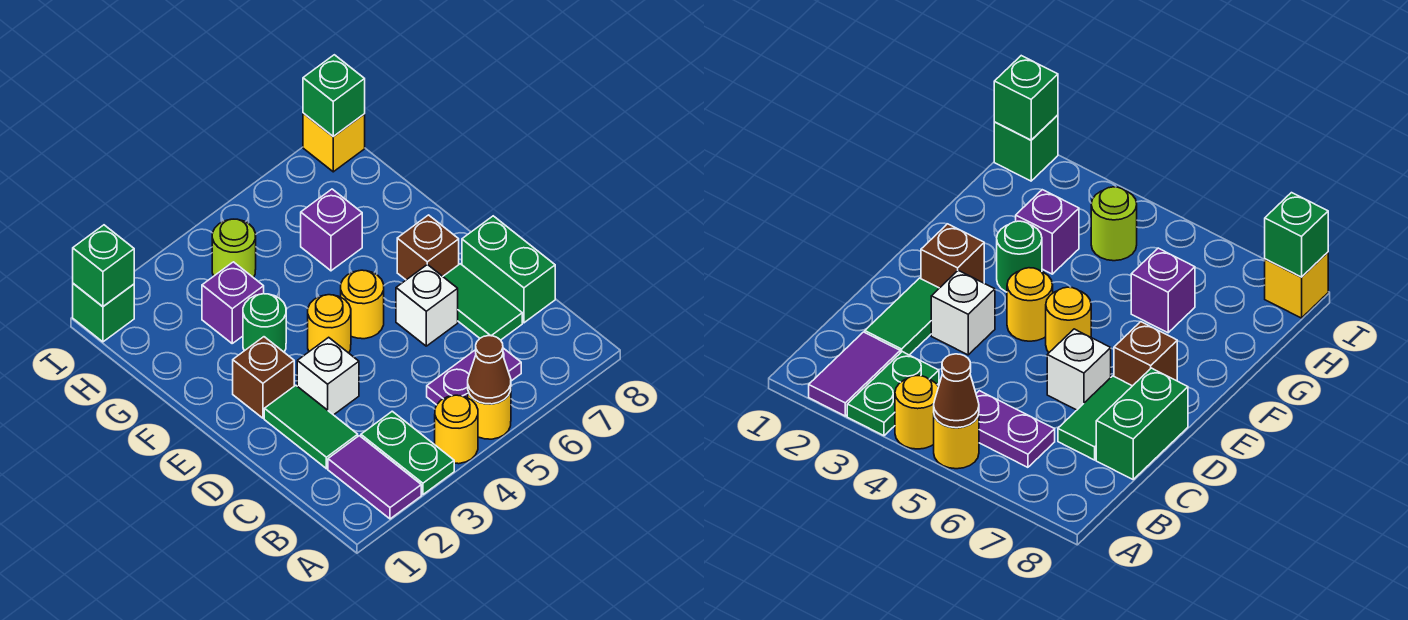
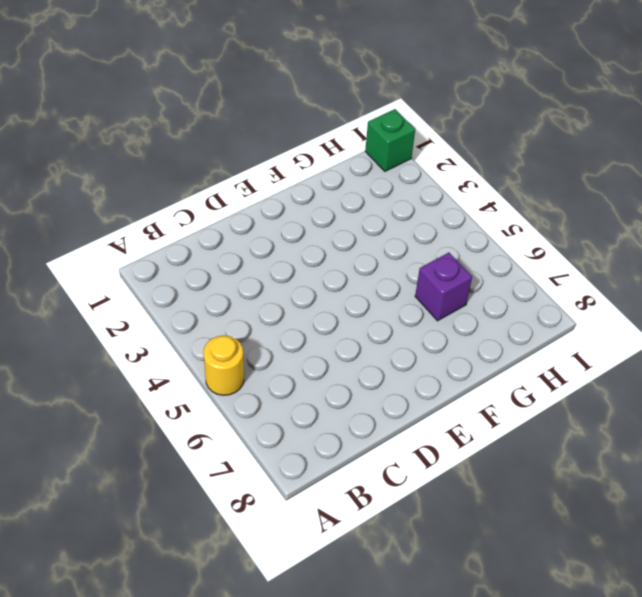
none -> purple tile A2:B2 level 1
none -> green plate A3:B3 level 1
none -> yellow round brick A4 level 1

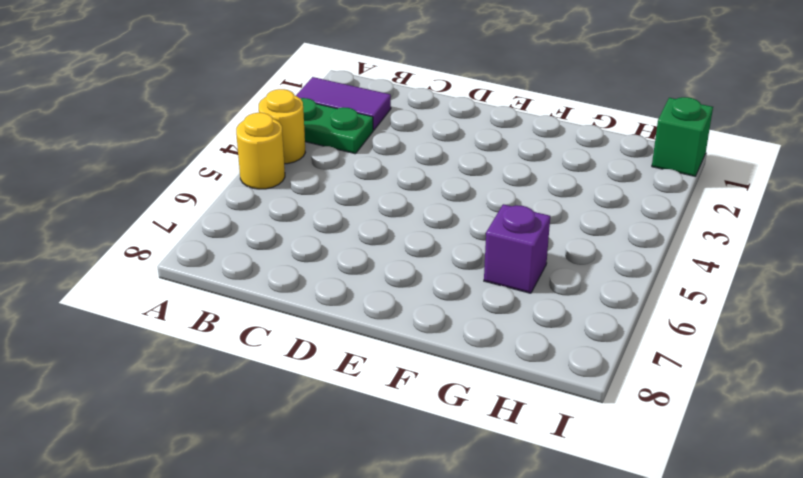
none -> purple plate B5:B6 level 1
none -> green tile C2:D2 level 1
none -> green tile C7:D7 level 1

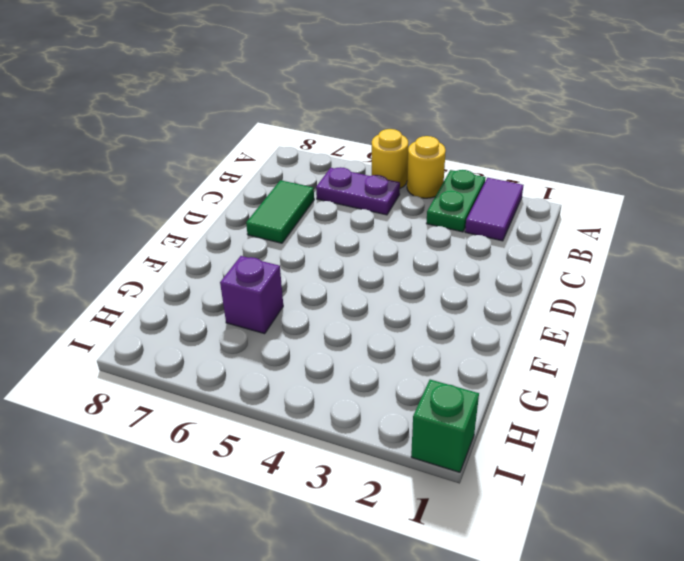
none -> green tile C2:D2 level 1
none -> green brick C8:D8 level 1
none -> white brick D3 level 1

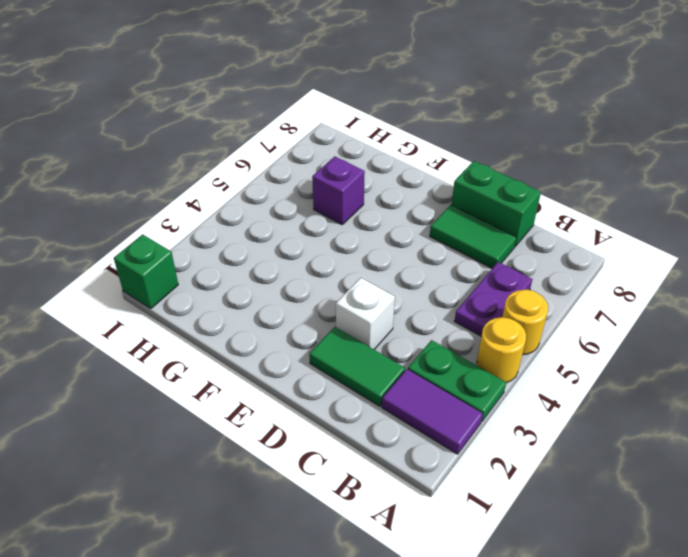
none -> white brick D6 level 1
none -> brown brick E2 level 1
none -> yellow round brick E4 level 1

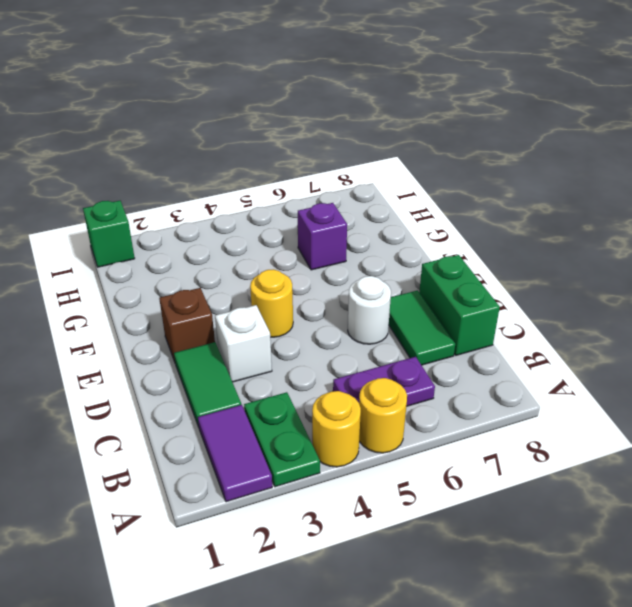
white round brick D6 level 1 -> white brick D6 level 1
none -> yellow round brick E5 level 1
none -> brown brick E7 level 1
none -> green round brick F3 level 1

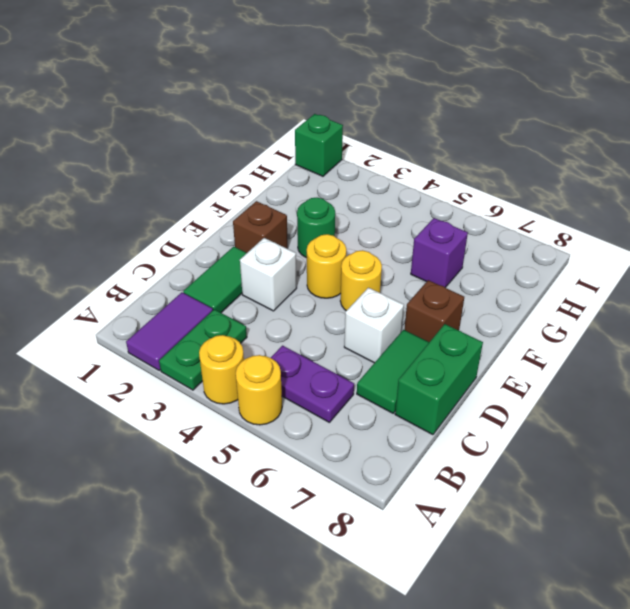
none -> purple brick G3 level 1
none -> lime round brick H4 level 1
none -> yellow brick I8 level 1

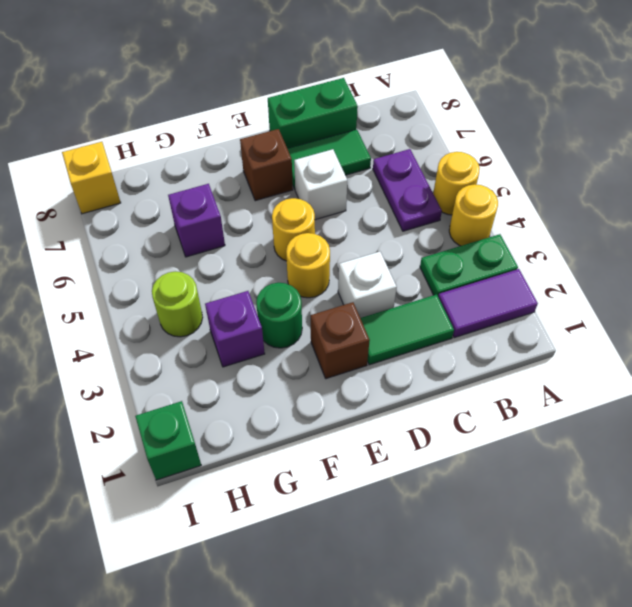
none -> brown cone A5 level 2
none -> green brick I1 level 2
none -> green brick I8 level 2

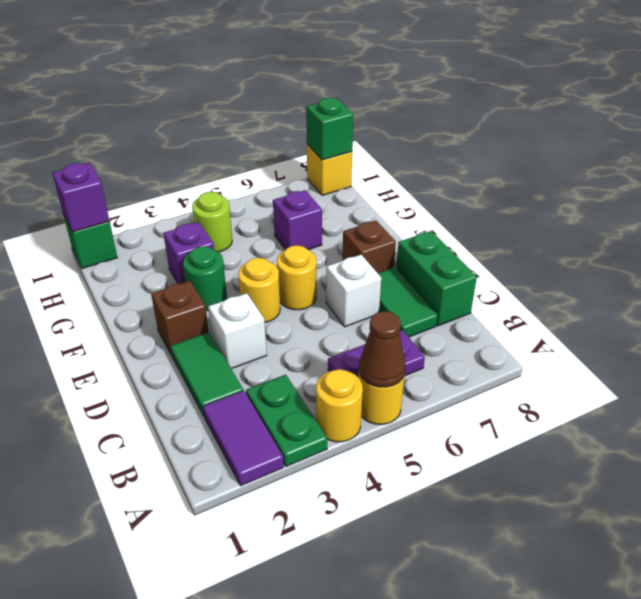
purple brick I1 level 2 -> green brick I1 level 2

